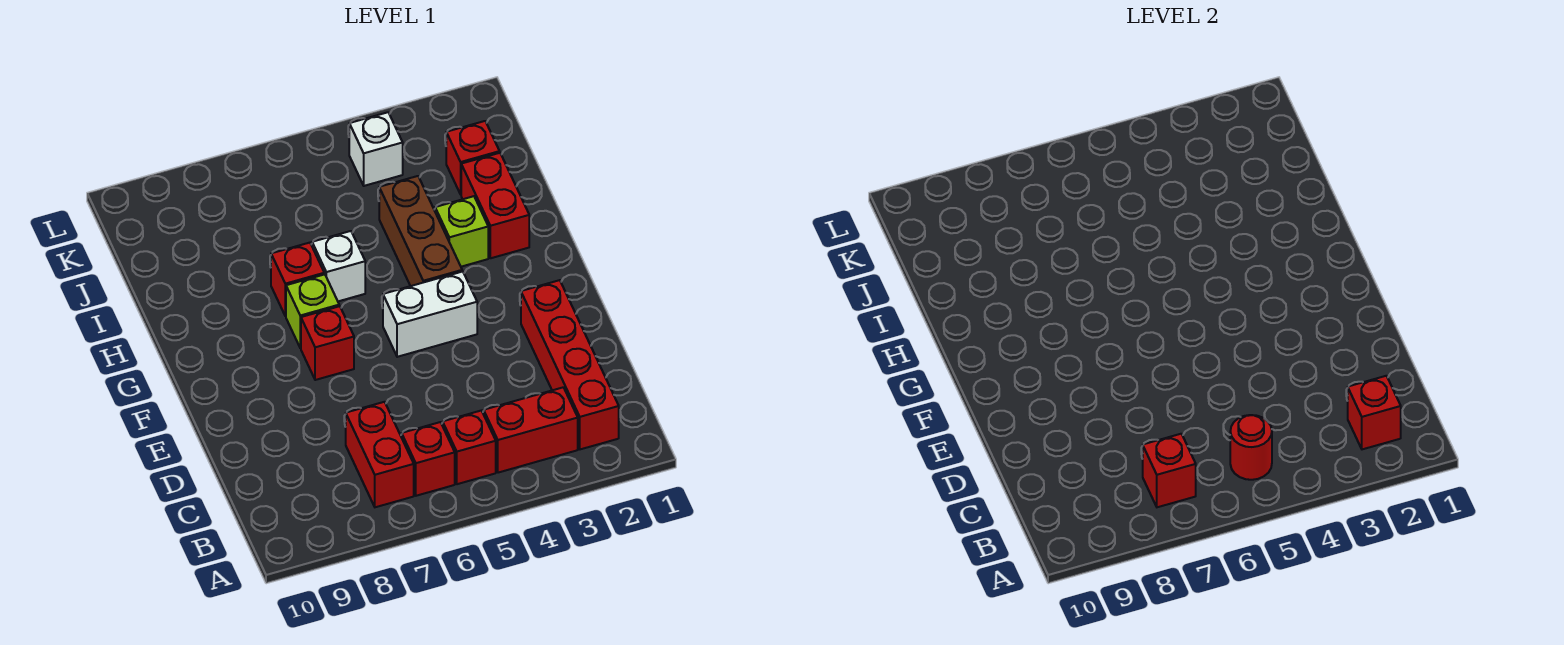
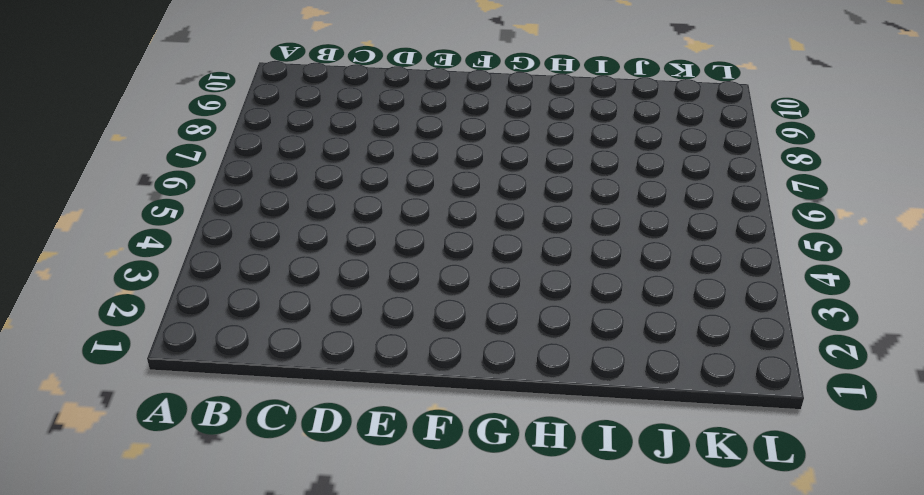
none -> red brick B2:E2 level 1
none -> red brick B3:B4 level 1
none -> red brick B5 level 1

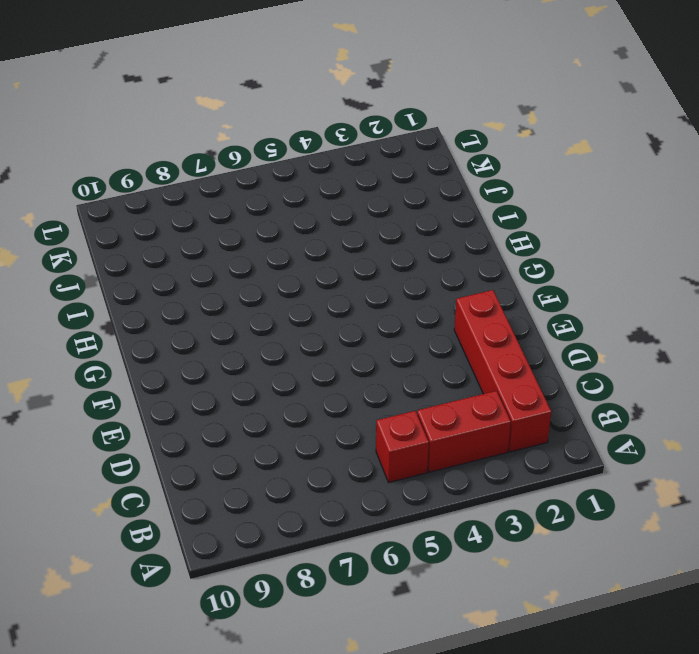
none -> red brick B6 level 1
none -> red brick B7:C7 level 1
none -> white brick F4:F5 level 1

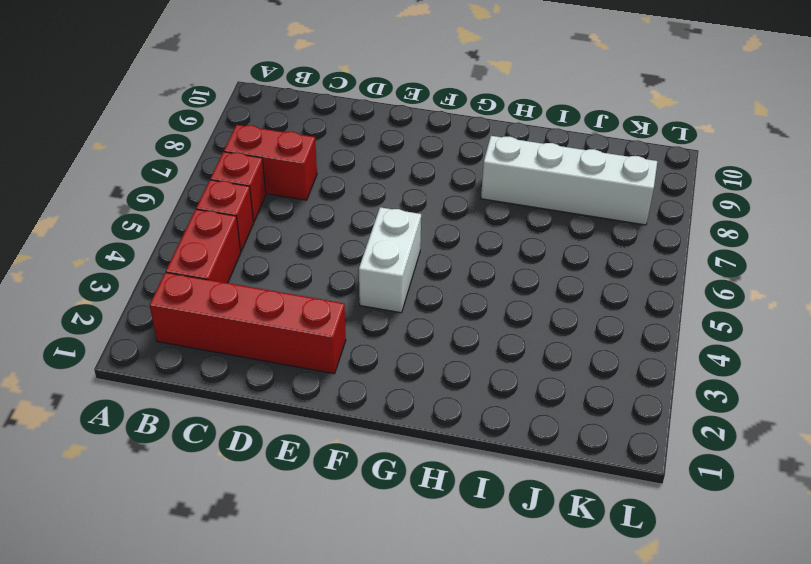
white brick H8:K8 level 1 -> none
none -> red brick F7 level 1
none -> brown brick G4:I4 level 1
none -> lime brick G7 level 1

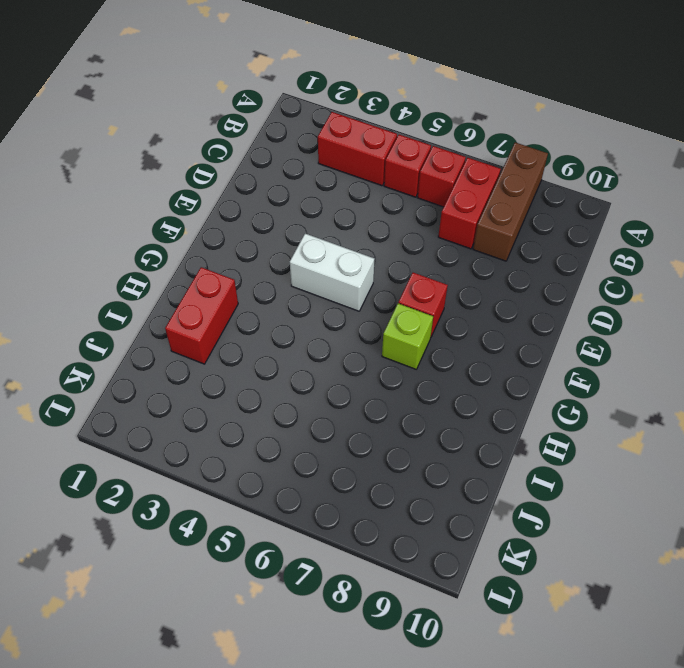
brown brick A8:C8 level 1 -> brown brick G4:I4 level 1
none -> red brick B2:E2 level 1
none -> lime brick H3 level 1
none -> white brick H6 level 1

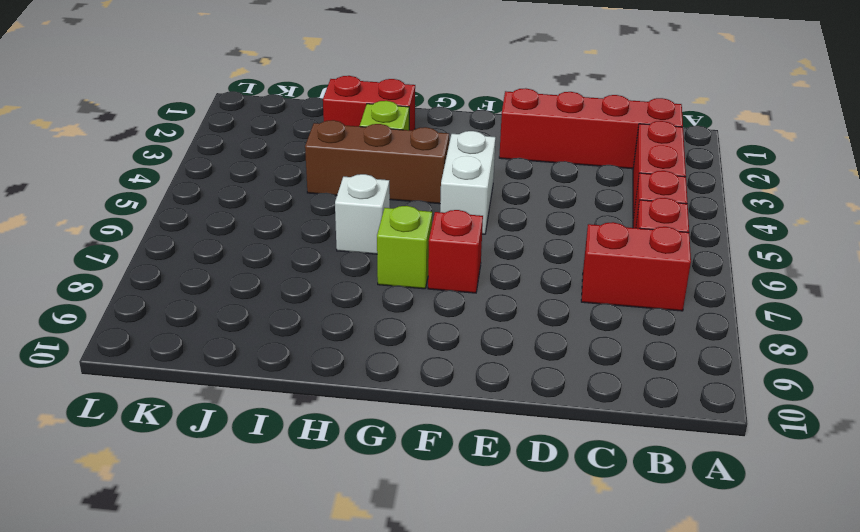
none -> red brick H7 level 1
none -> red brick J2 level 1
none -> white brick K4 level 1

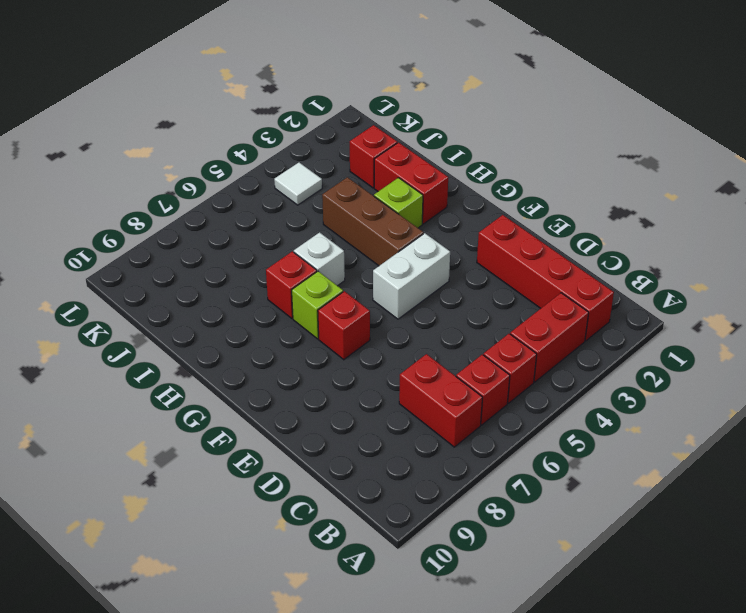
white tile K4 level 1 -> white brick K4 level 1
none -> red brick B2 level 2
none -> red round brick B5 level 2
none -> red brick B7 level 2

